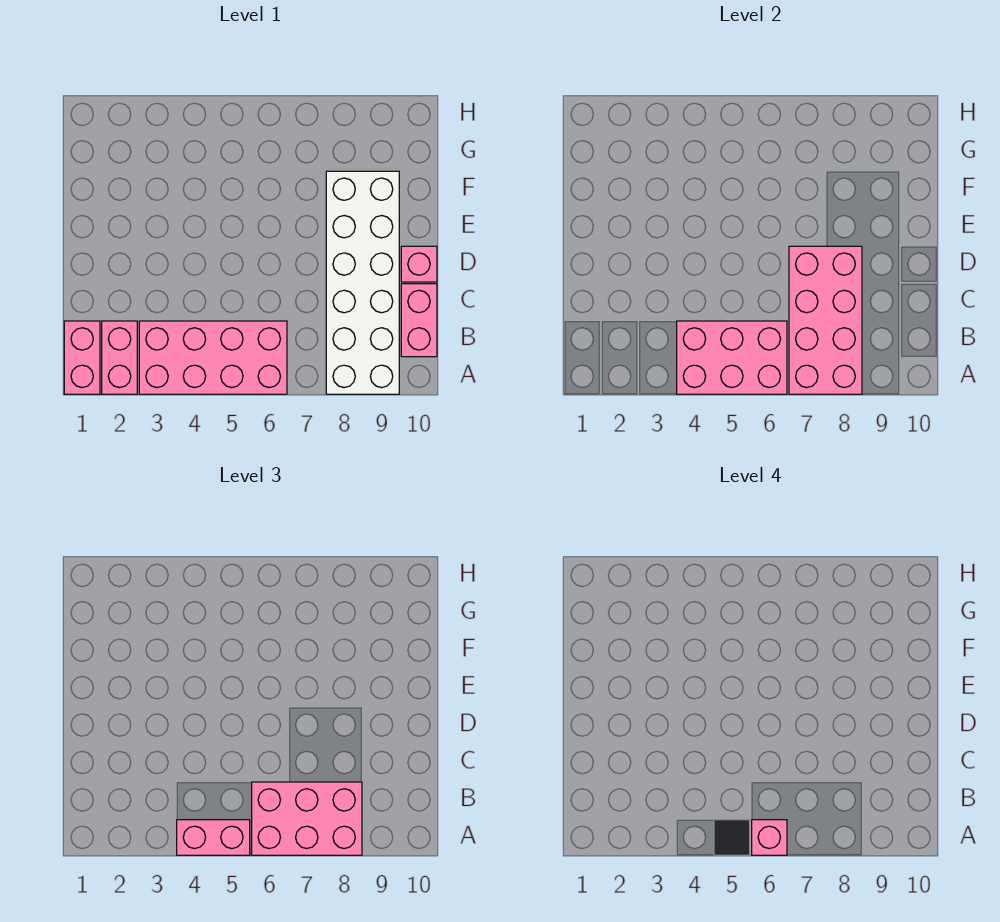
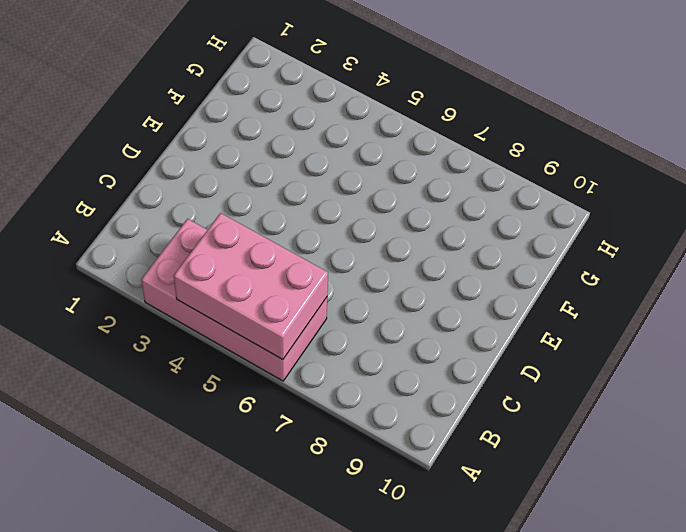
none -> pink brick A1:B1 level 1
none -> pink brick A2:B2 level 1
none -> white brick A8:F9 level 1

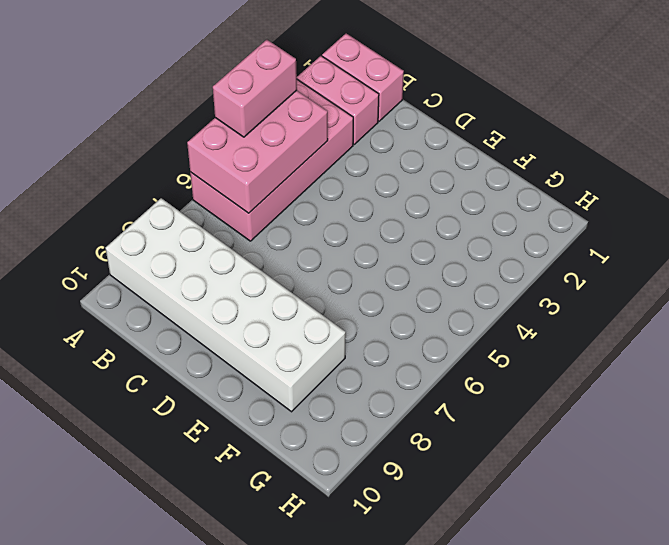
none -> pink brick B10:C10 level 1
none -> pink brick D10 level 1
none -> pink brick A7:D8 level 2

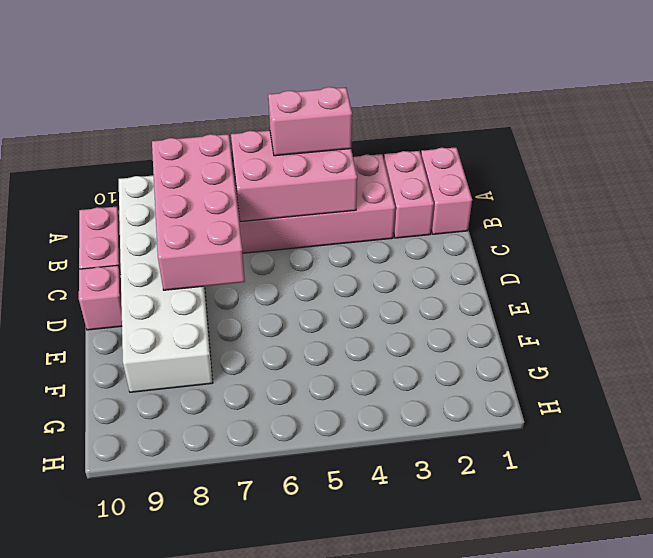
none -> pink brick A6:B8 level 3
none -> black tile A5 level 4
none -> pink brick A6 level 4

